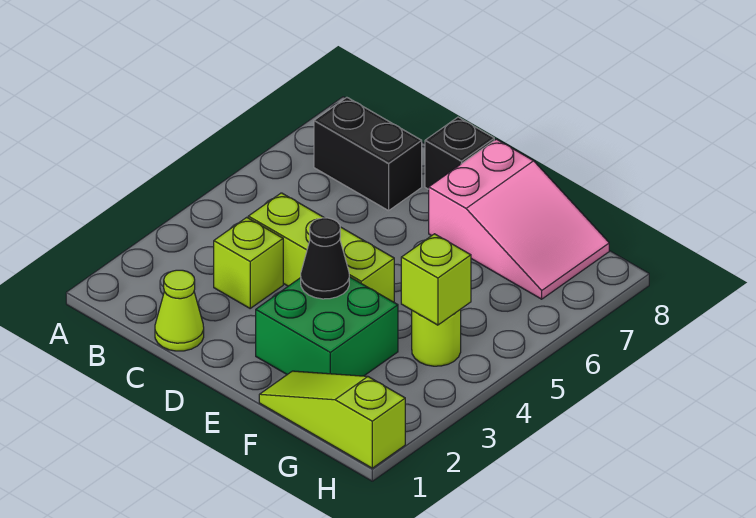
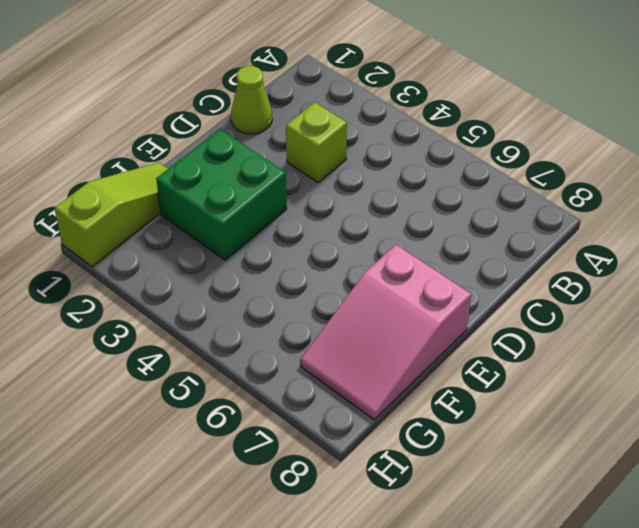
none -> black brick B7:C7 level 1
none -> lime brick C4:E4 level 1

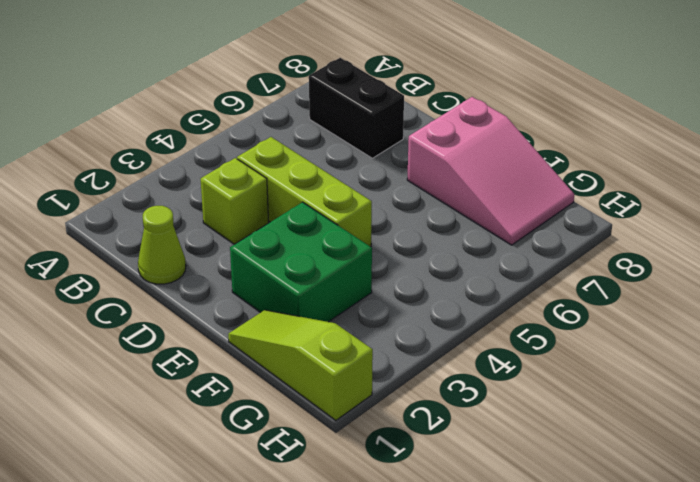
none -> black brick D8 level 1
none -> lime round brick G4 level 1

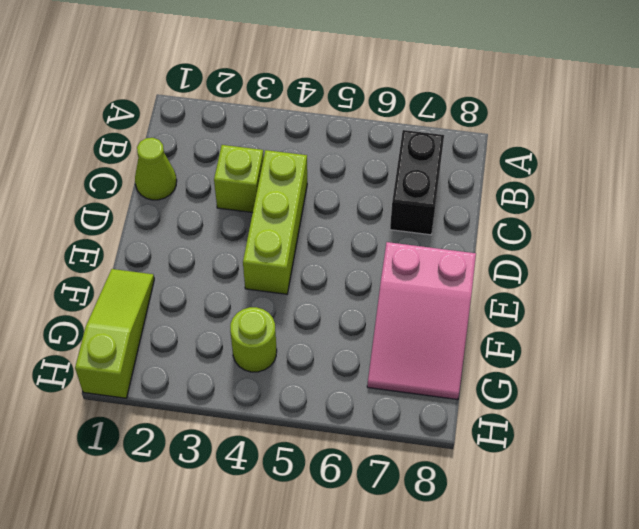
none -> black brick D8 level 1
none -> green brick E2:F3 level 1

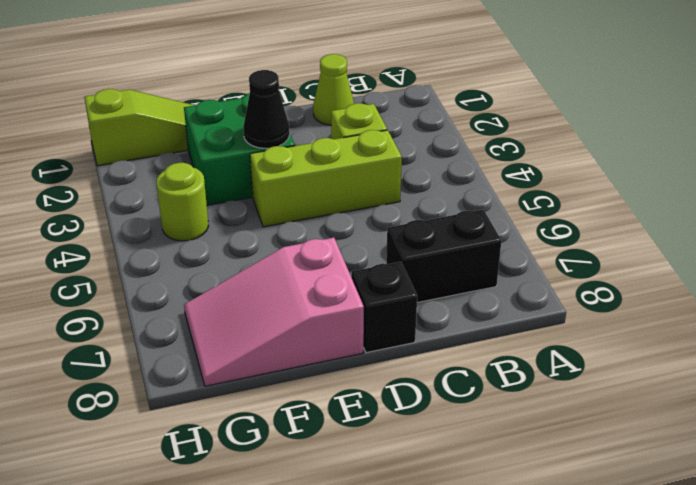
none -> lime brick G4 level 2

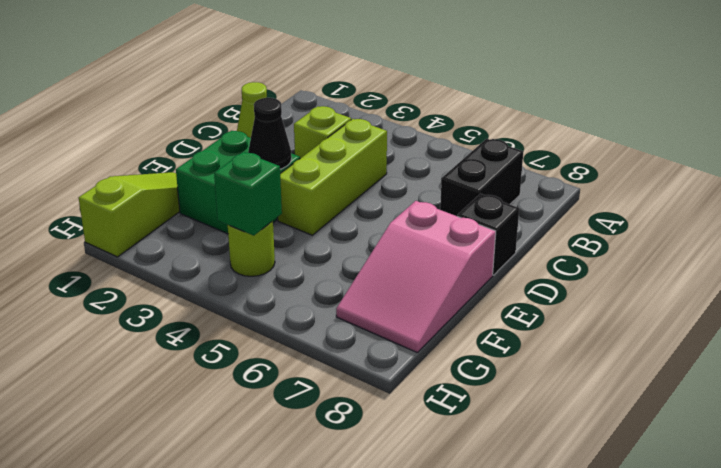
green brick G4 level 2 -> lime brick G4 level 2

